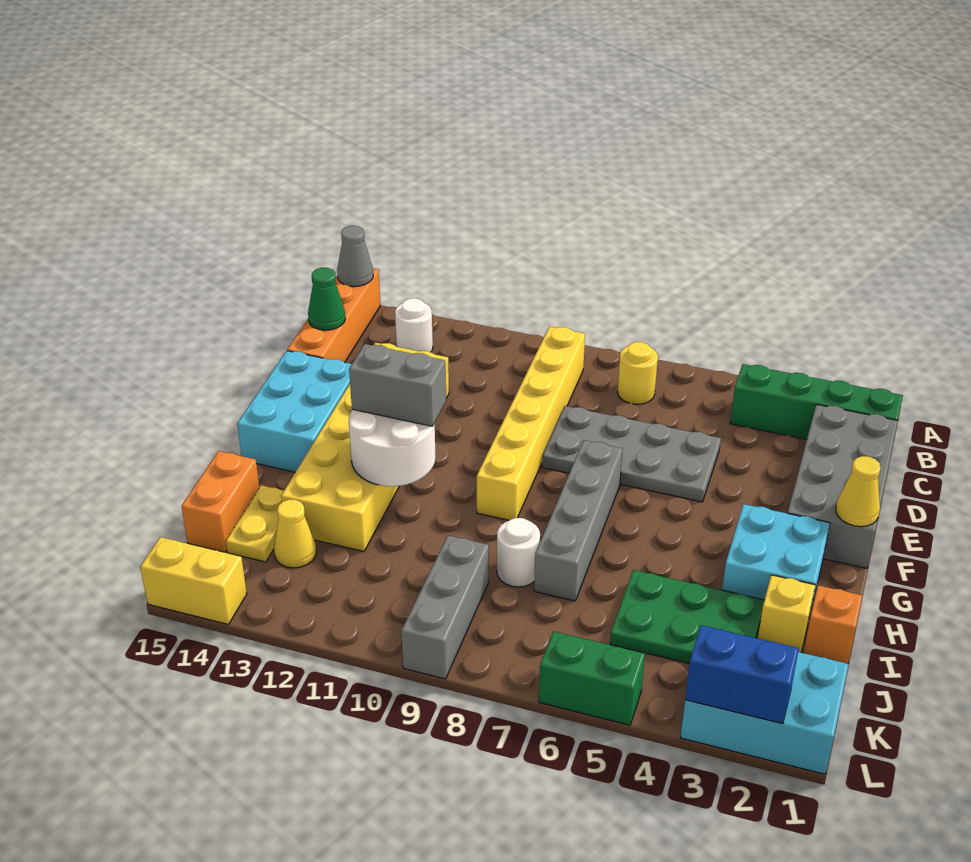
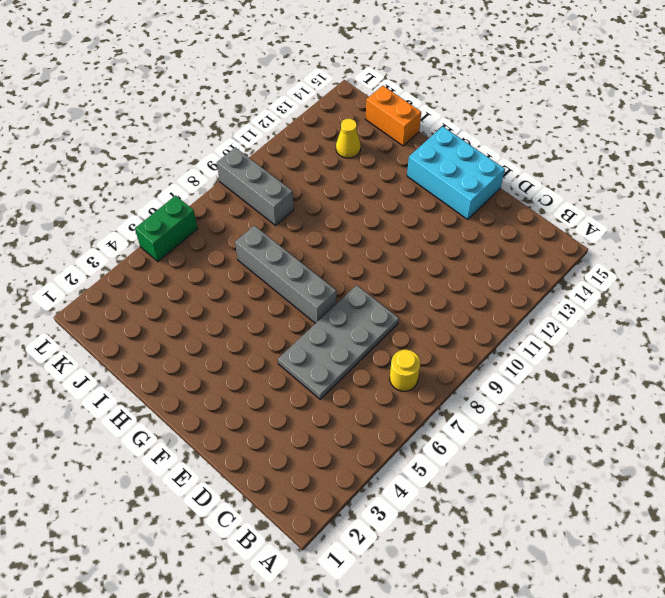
none -> orange brick A15:D15 level 1
none -> green brick B1:B4 level 1
none -> yellow brick B9:G9 level 1

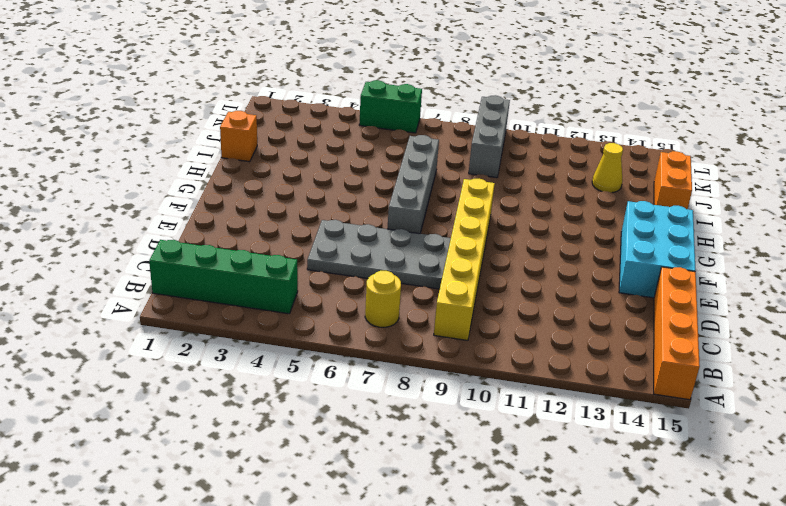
none -> white round brick B13 level 1
none -> grey brick C1:F2 level 1
none -> yellow brick D12:I13 level 1

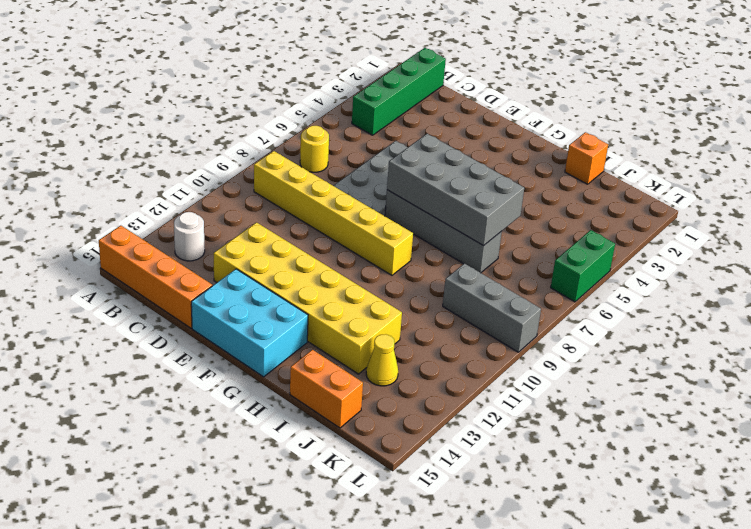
grey brick F6:I7 level 2 -> grey brick C1:F2 level 1
none -> cyan brick G2:H3 level 1
none -> yellow brick I2 level 1
none -> green plate I3:J5 level 1

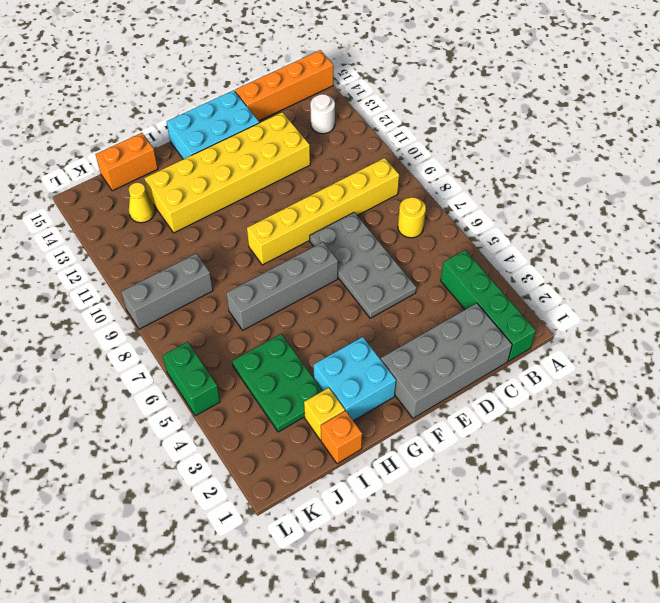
none -> white round brick I8 level 1
none -> yellow plate I14:J14 level 1
none -> cyan brick K1:L3 level 1

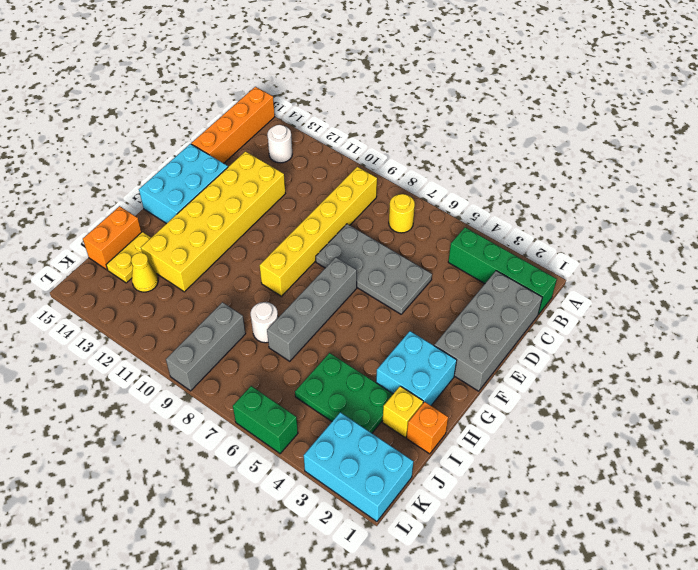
none -> yellow brick L14:L15 level 1
none -> grey cone A15 level 2
none -> green cone C15 level 2

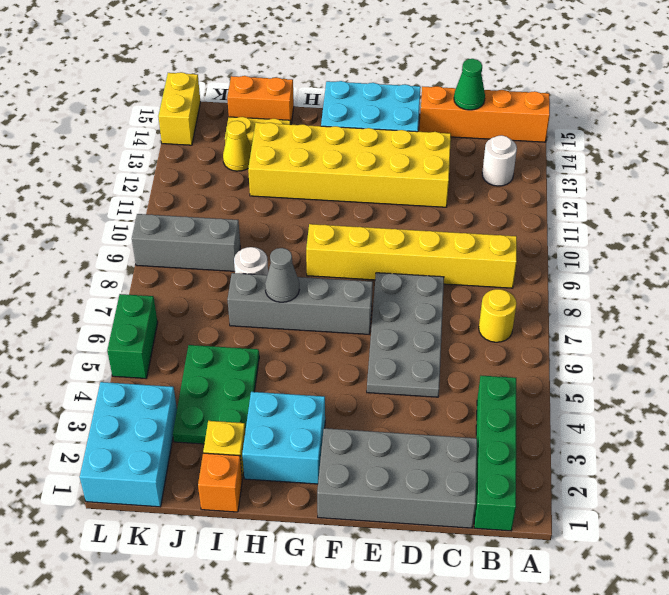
grey cone H7 level 2 -> grey cone A15 level 2
none -> yellow cone F1 level 2
none -> white round brick G11:H12 level 2
none -> blue brick L2:L3 level 2

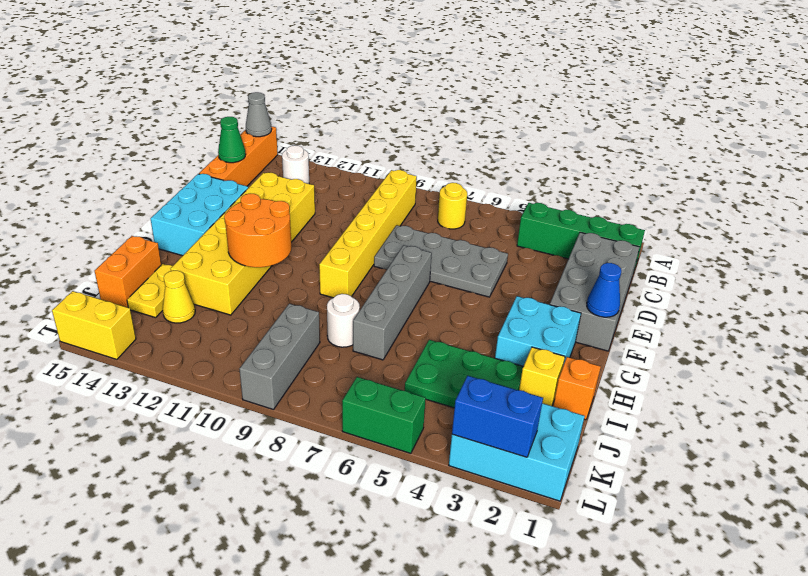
blue cone F1 level 2 -> yellow cone F1 level 2
orange round brick G11:H12 level 2 -> white round brick G11:H12 level 2
none -> grey brick G11:G12 level 3

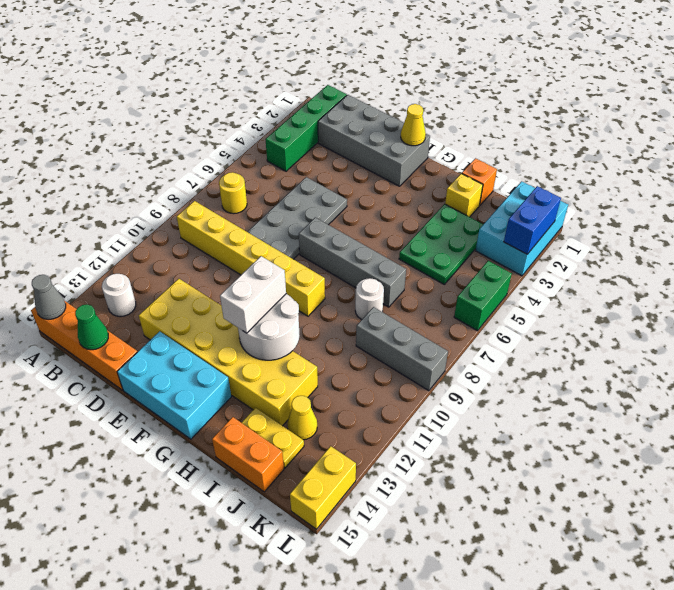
white brick G11:G12 level 3 -> grey brick G11:G12 level 3
none -> cyan brick G2:H3 level 1

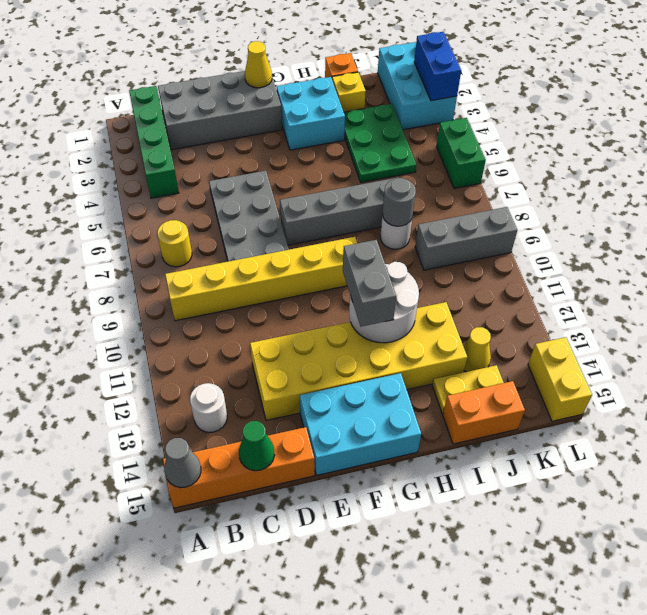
grey round brick I8 level 2 -> none

